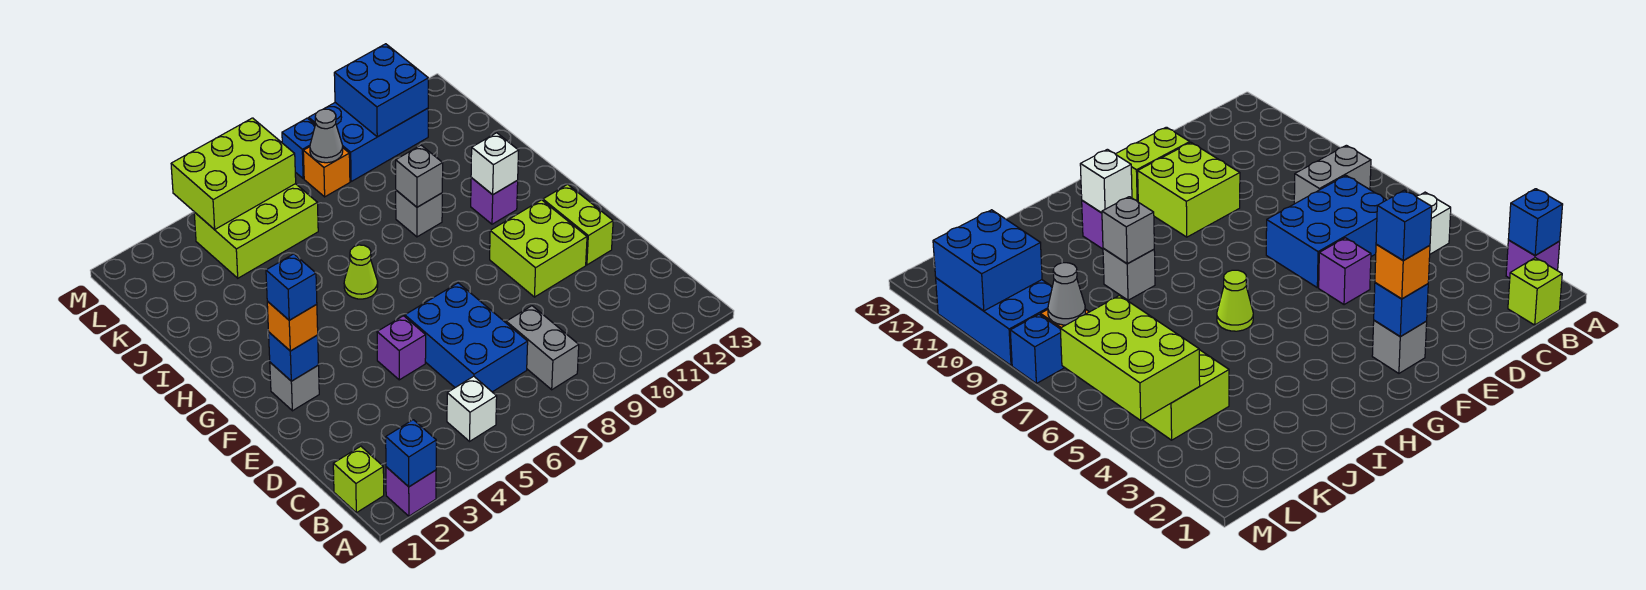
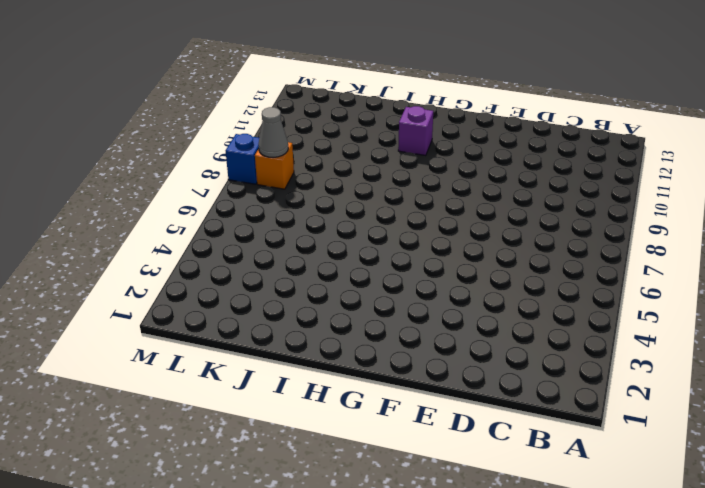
none -> purple brick A2 level 1
none -> lime brick B1 level 1
none -> white brick B5 level 1

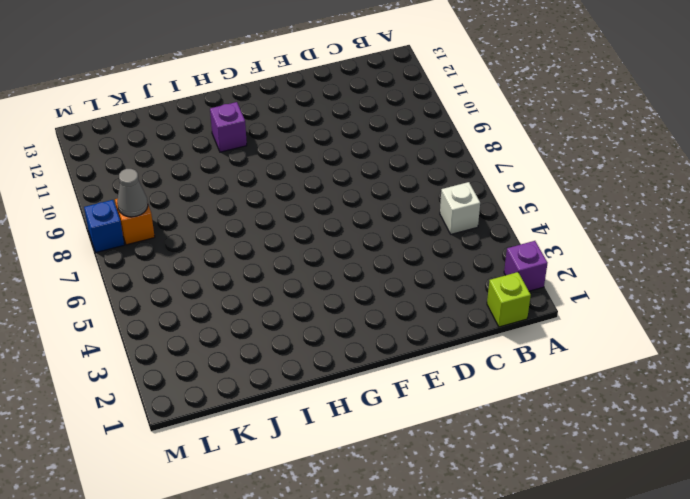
none -> grey brick B8:C8 level 1
none -> blue brick C6:E7 level 1
none -> purple brick E5 level 1

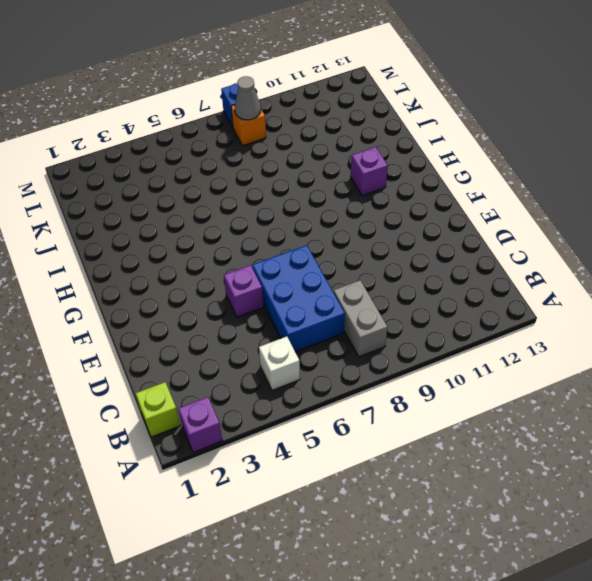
none -> lime brick E10:F11 level 1
none -> lime brick E12:F12 level 1
none -> grey brick F2 level 1

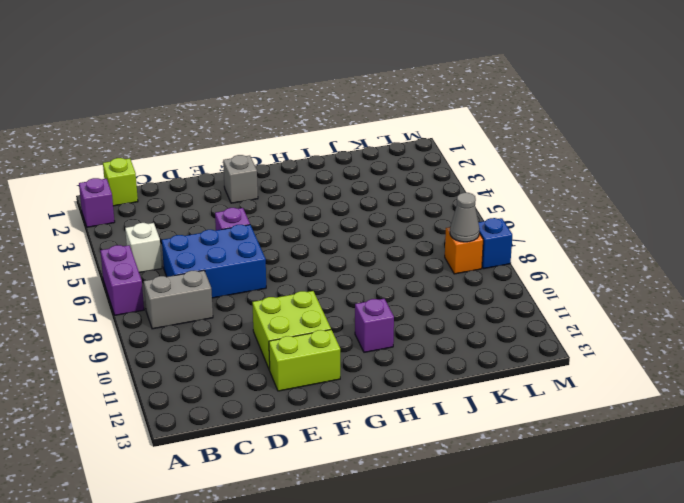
purple brick A6:A7 level 1 -> none
none -> lime cone H6 level 1
none -> grey brick I9 level 1
none -> lime brick K4:L6 level 1

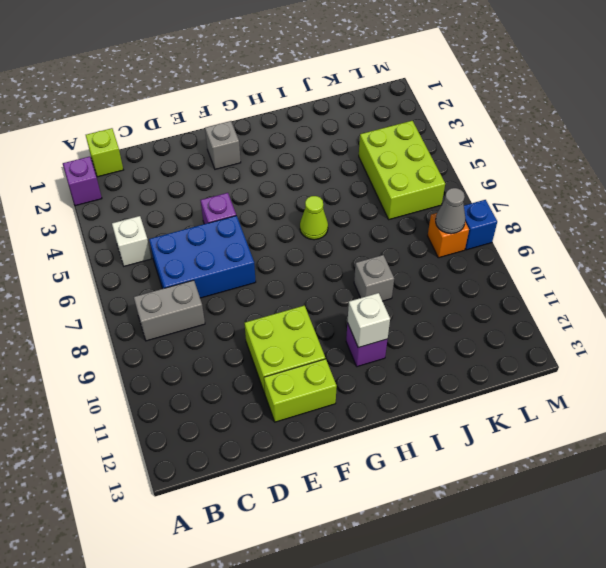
none -> blue brick L9:M11 level 1
none -> blue brick A2 level 2
none -> blue brick F2 level 2

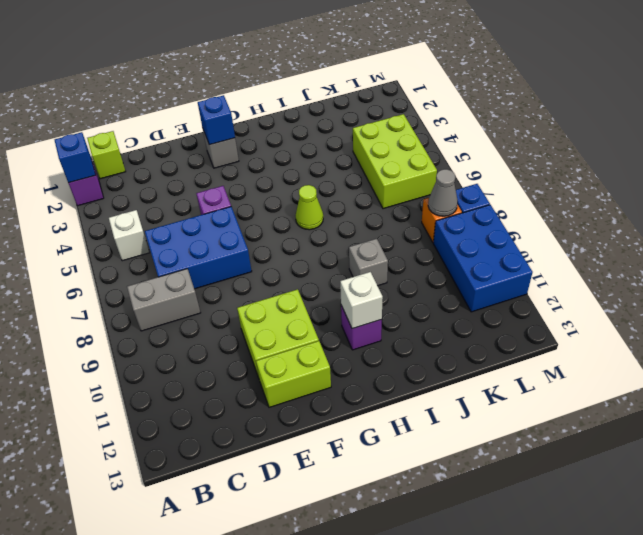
none -> grey brick I9 level 2
none -> lime brick L4:M6 level 2
none -> blue brick L10:M11 level 2

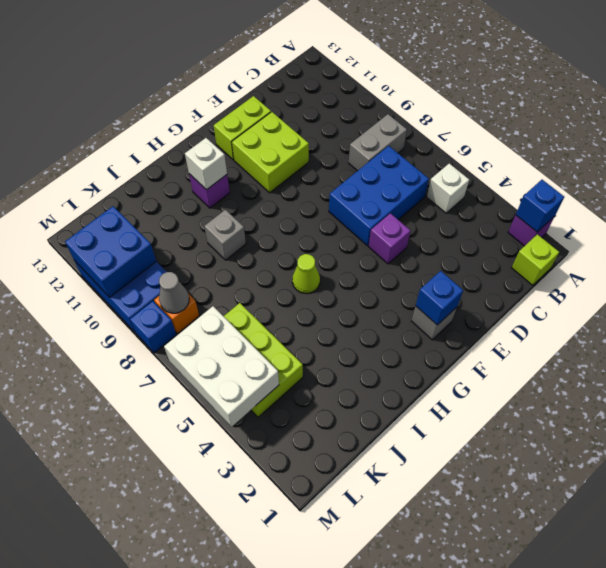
white brick L4:M6 level 2 -> lime brick L4:M6 level 2
none -> grey brick I9 level 2
none -> orange brick F2 level 3
none -> blue brick F2 level 4

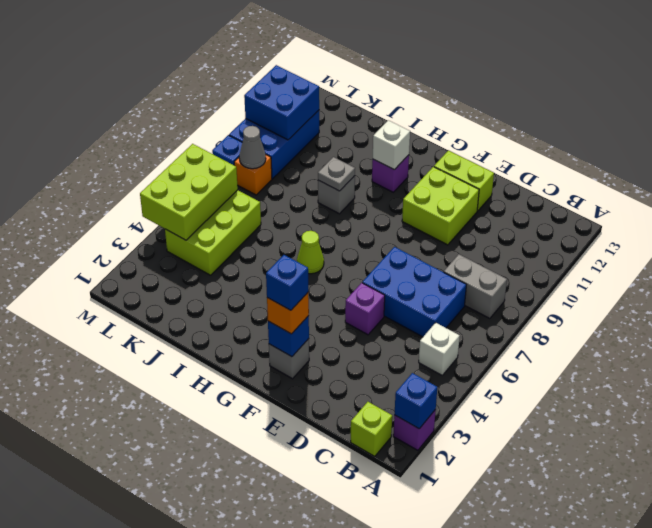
grey plate I9 level 2 -> grey brick I9 level 2

